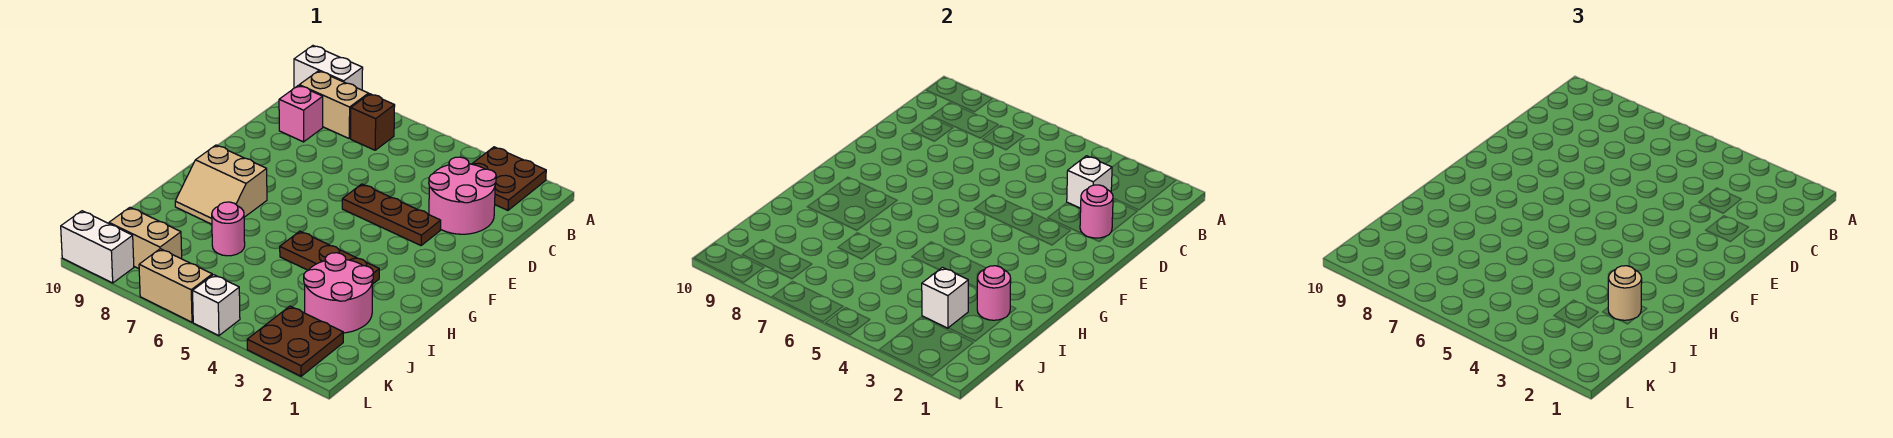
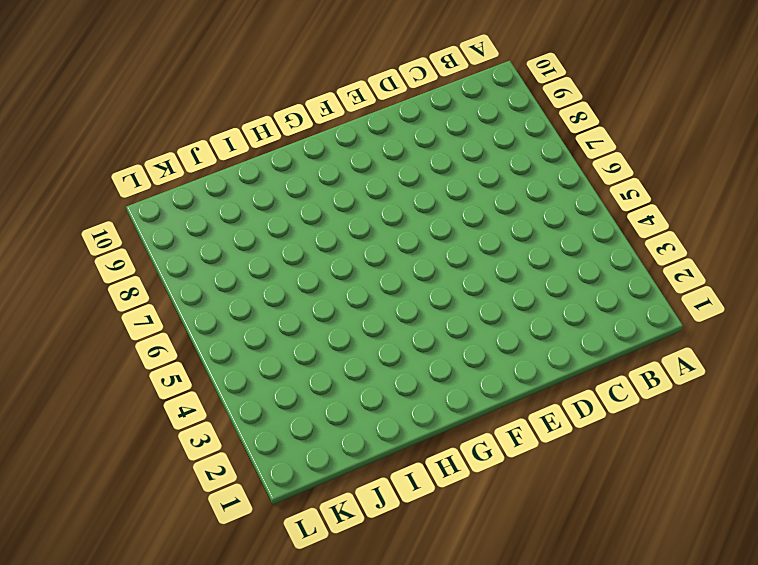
none -> brown plate A2:B3 level 1
none -> white brick A9:A10 level 1
none -> brown brick B7 level 1

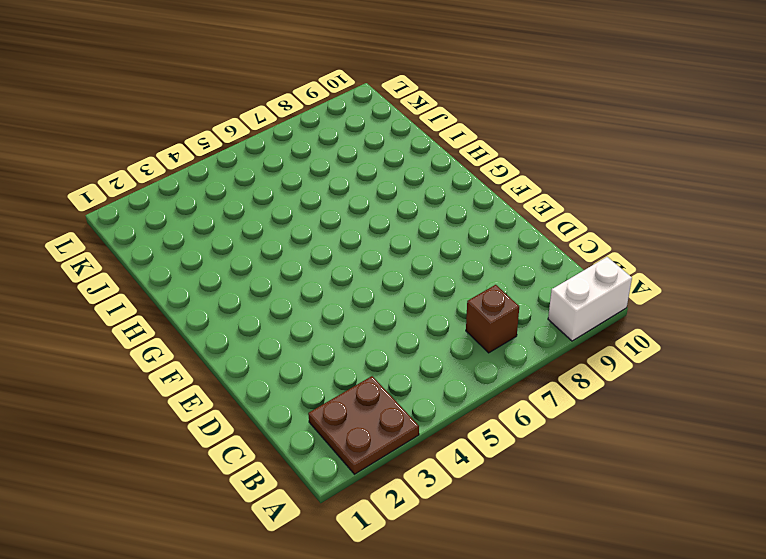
none -> tan brick B8:B9 level 1
none -> pink round brick C2:D3 level 1
none -> pink brick C9 level 1

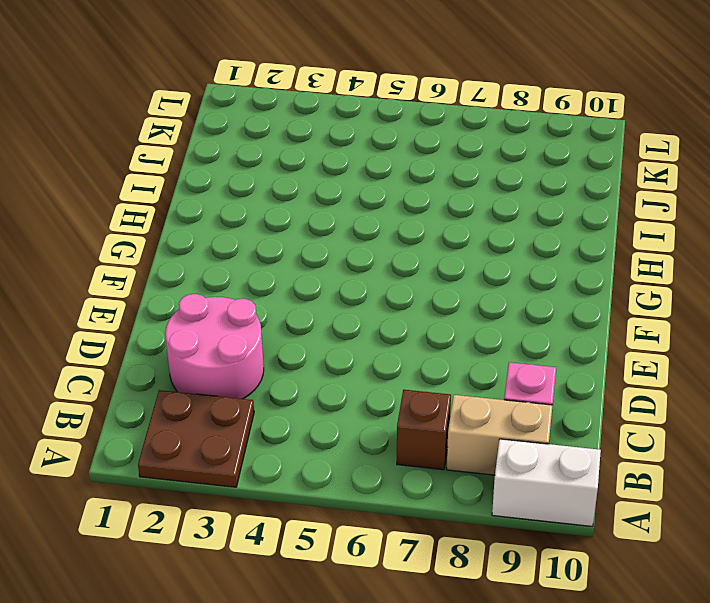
none -> brown plate E3:E5 level 1
none -> tan slope G8:H9 level 1 top G
none -> brown plate H3:H5 level 1

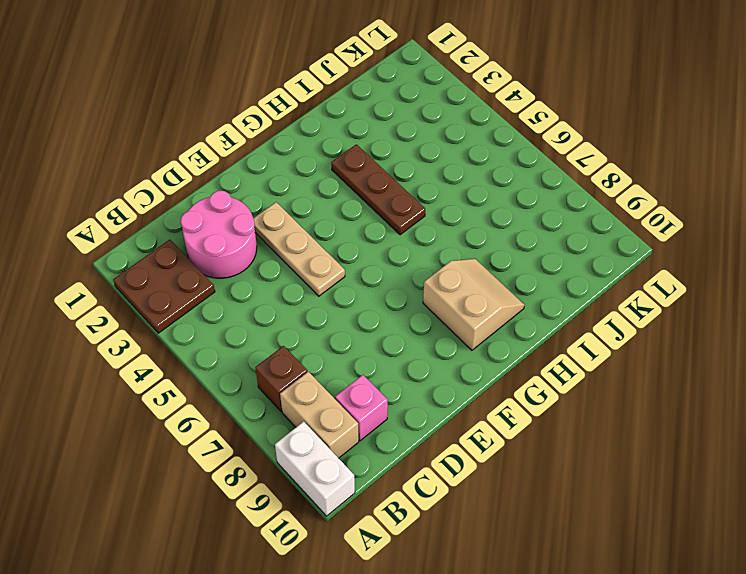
tan plate E3:E5 level 1 -> brown plate E3:E5 level 1
none -> pink round brick I2:J3 level 1
none -> pink round brick I7 level 1
none -> brown plate K2:L3 level 1

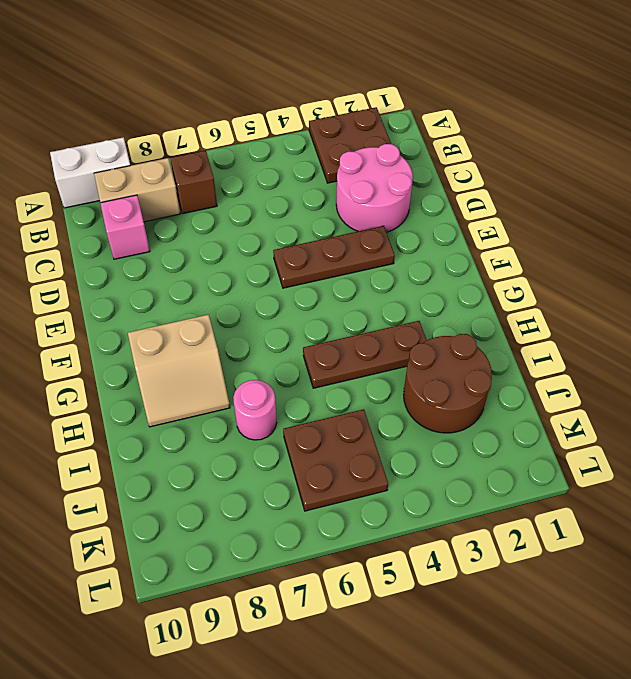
brown round brick I2:J3 level 1 -> pink round brick I2:J3 level 1
brown plate J5:K6 level 1 -> brown plate K2:L3 level 1
none -> tan brick K8:K9 level 1
none -> white brick L5 level 1
none -> tan brick L6:L7 level 1

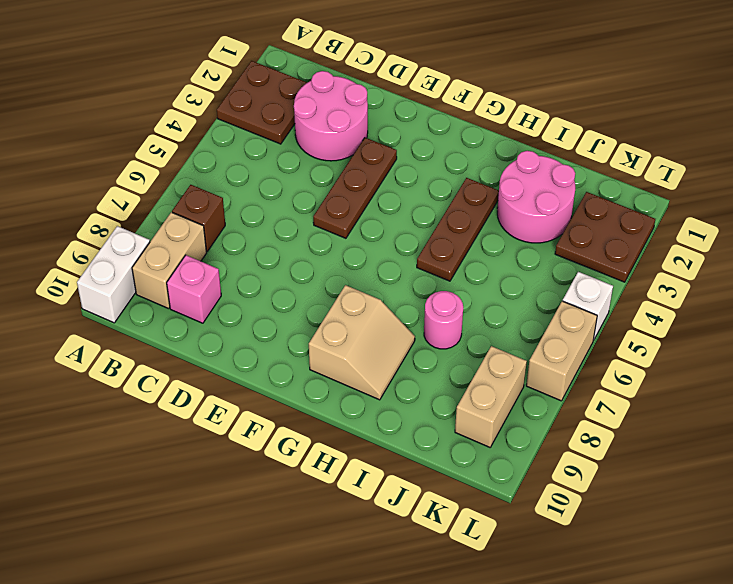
none -> white brick L9:L10 level 1
none -> white brick C3 level 2
none -> pink round brick D2 level 2

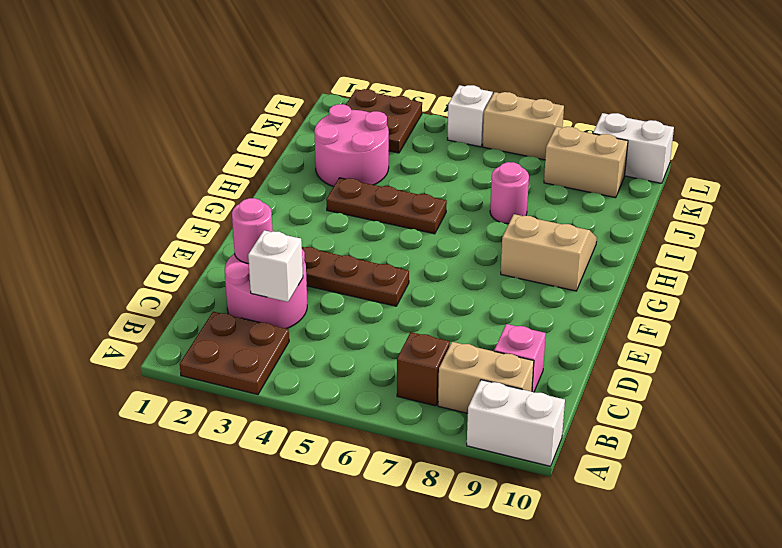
none -> pink round brick I2 level 2
none -> white brick J3 level 2
none -> tan round brick I2 level 3

